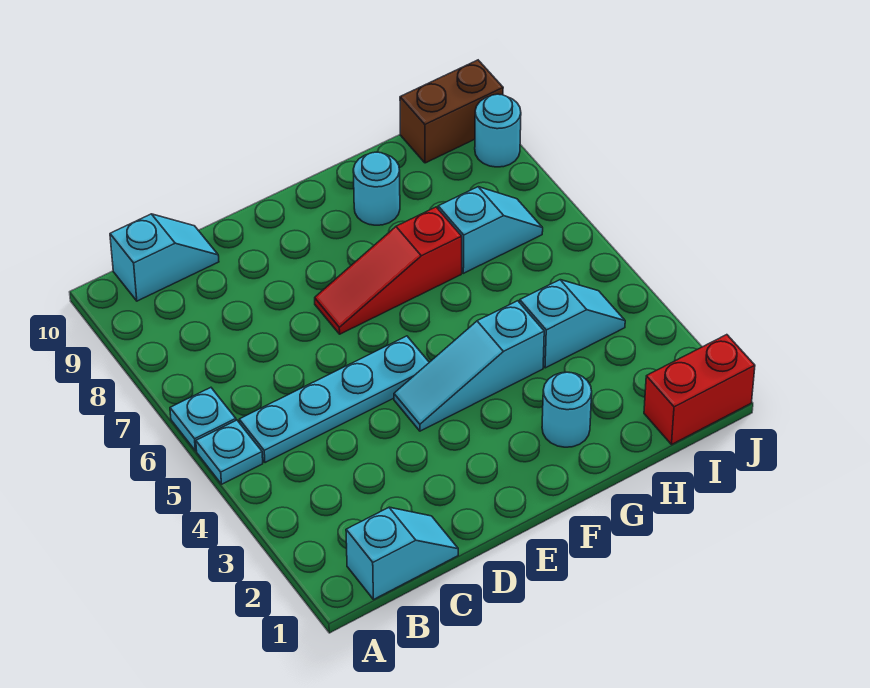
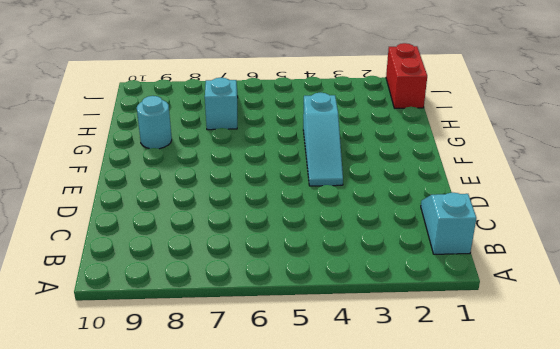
none -> cyan plate A5 level 1
none -> cyan plate A6 level 1
none -> cyan plate B5:E5 level 1

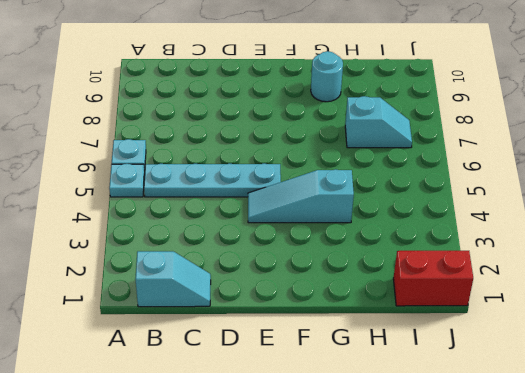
none -> cyan slope B10:C10 level 1 top B
none -> red slope E7:G7 level 1 top G
none -> cyan round brick G2 level 1

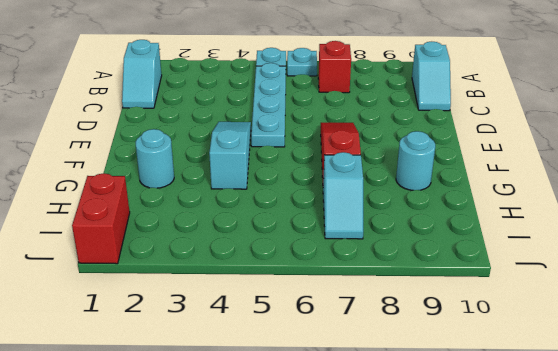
red brick B7 level 1 -> none
none -> cyan slope H4:I4 level 1 top H
none -> brown brick I10:J10 level 1
none -> cyan round brick J9 level 1

